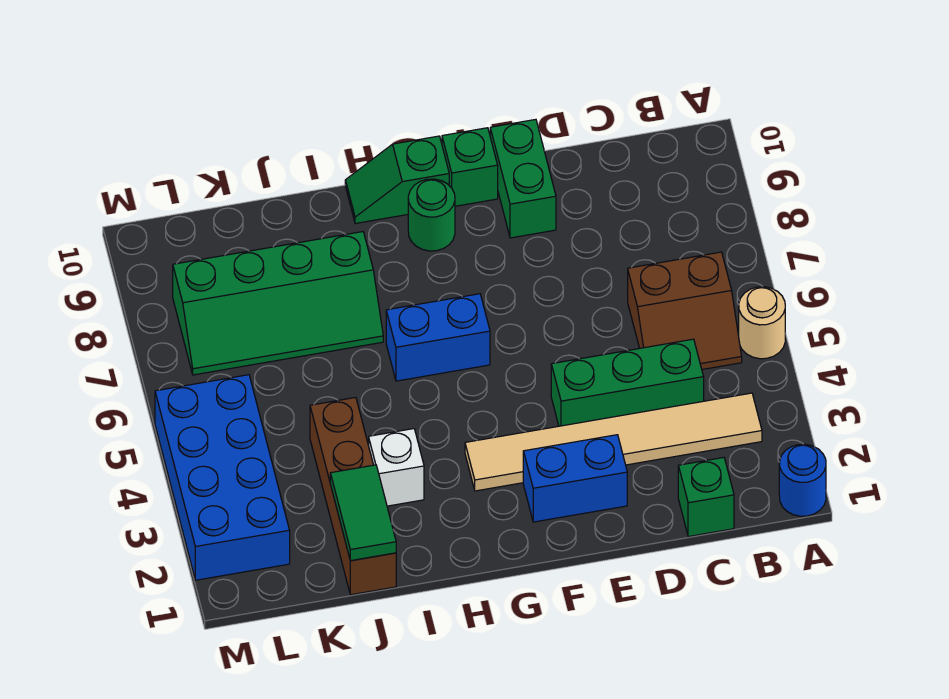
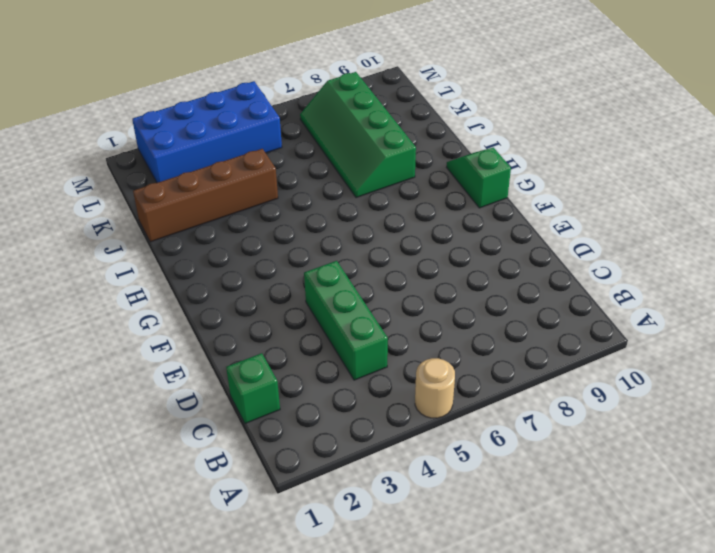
none -> blue round brick A1 level 1
none -> tan tile B3:G3 level 1
none -> brown slope B5:C6 level 1 top 6

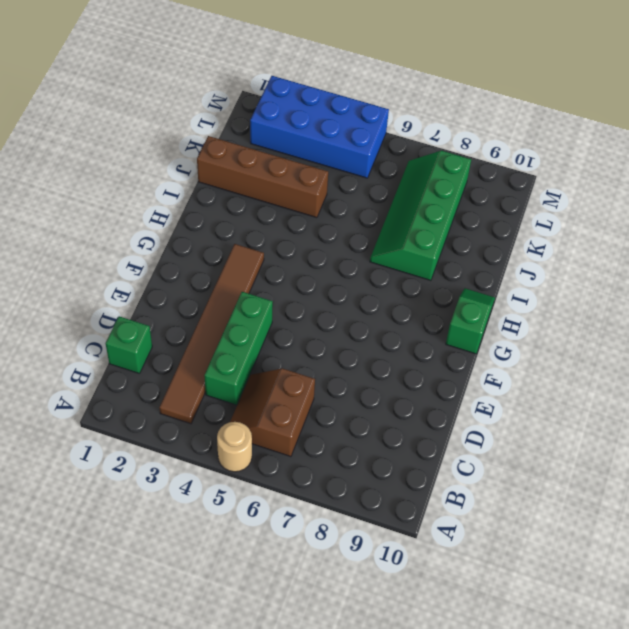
brown tile B3:G3 level 1 -> tan tile B3:G3 level 1
none -> blue round brick A1 level 1
none -> blue brick E2:F2 level 1
none -> green brick E9:E10 level 1

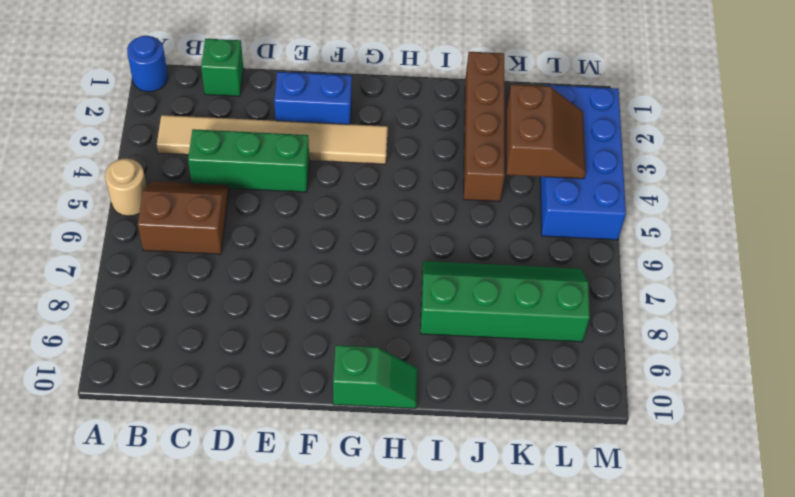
brown slope K3:L4 level 2 top K -> none
none -> green brick E9:E10 level 1
none -> green brick F10 level 1
none -> blue brick G6:H6 level 1

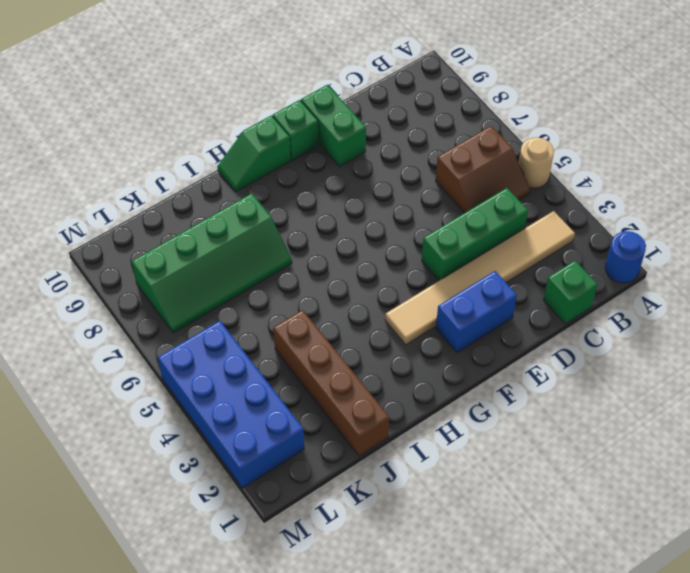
none -> blue brick G6:H6 level 1
none -> green round brick G9 level 1
none -> white brick I3 level 1

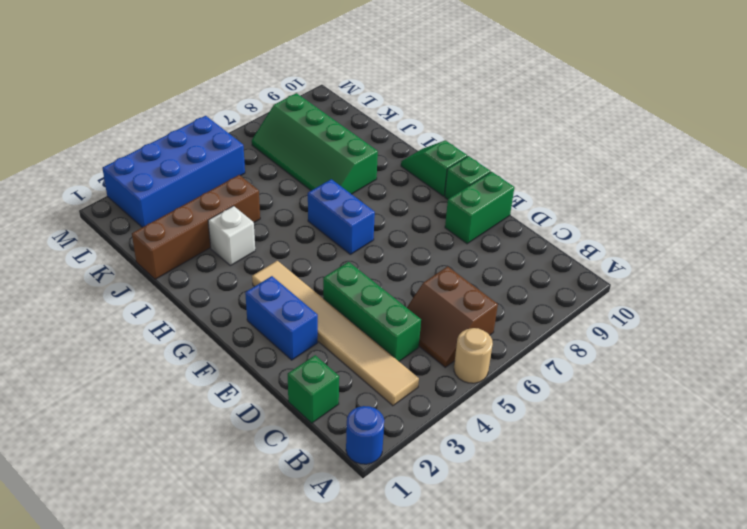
none -> green round brick G9 level 1
none -> green tile J1:J2 level 2

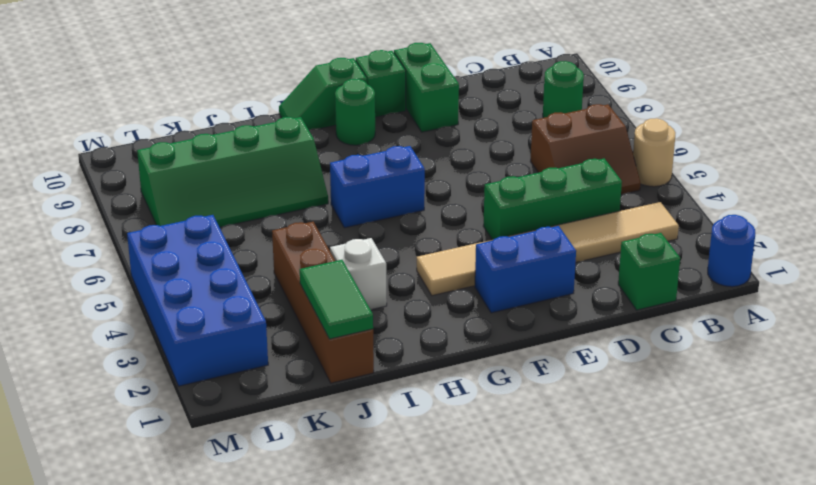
green round brick B8 level 1 -> none

